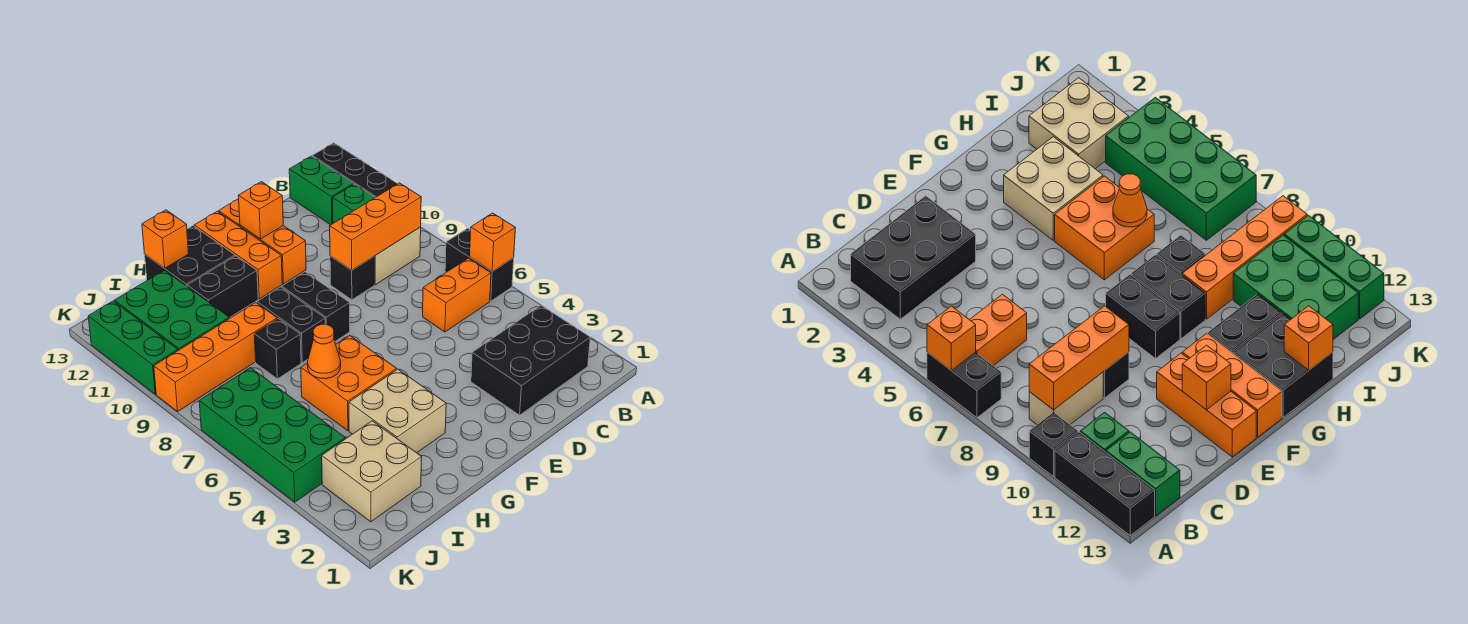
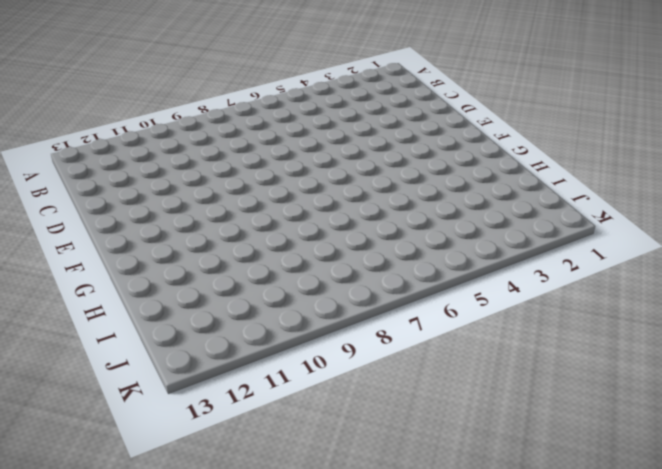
none -> black brick A6:A7 level 1
none -> black brick A10 level 1
none -> black brick A11:A13 level 1

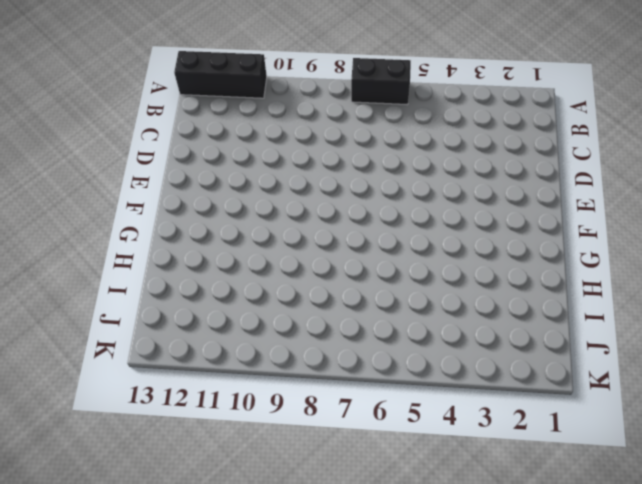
none -> black brick A10 level 1
none -> black brick B2:D3 level 1
none -> orange brick B6:C6 level 1

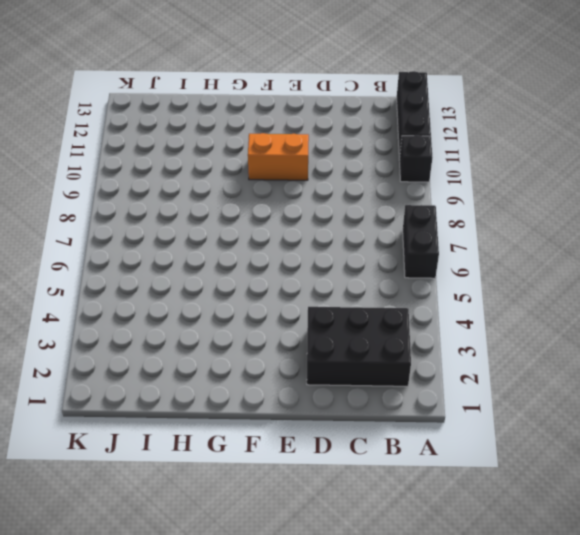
orange brick E10:F10 level 1 -> orange brick B6:C6 level 1
none -> tan brick B9:C9 level 1
none -> green brick B11 level 1
none -> green brick B12:B13 level 1

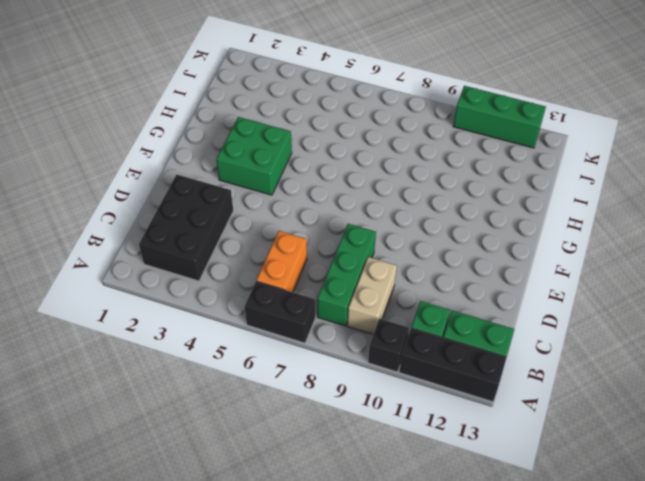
green brick B8:D8 level 1 -> none
green brick F3:G4 level 1 -> tan brick G3:H4 level 1
none -> black brick D9 level 1
none -> orange brick E11:E13 level 1
none -> black brick F8:F9 level 1

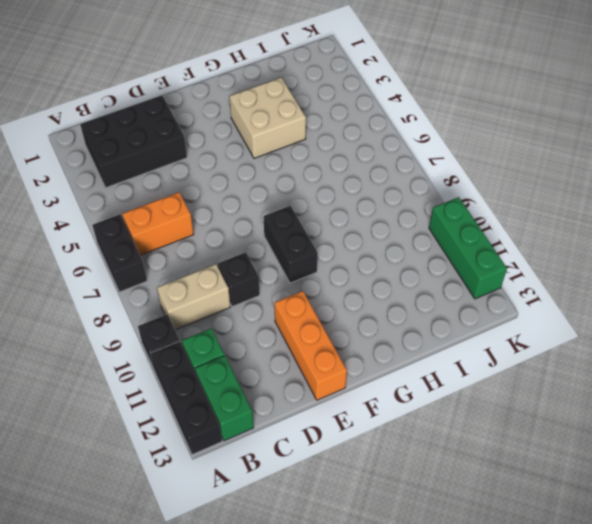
none -> orange brick F11:F13 level 1
none -> orange brick G5:H6 level 1
none -> black brick G8:G9 level 1

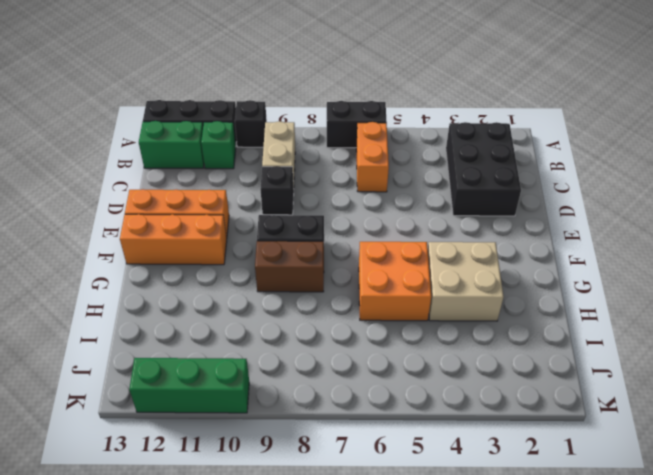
brown brick G8:G9 level 1 -> black brick G8:G9 level 1
none -> black brick G11:H11 level 1
none -> black brick G12:H13 level 1
none -> black brick H8 level 1

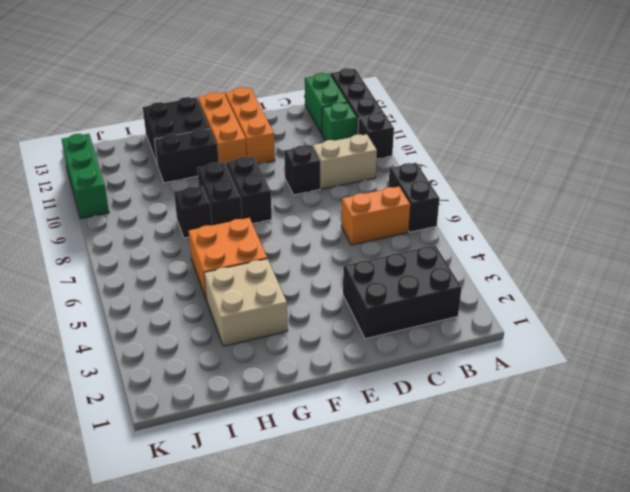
none -> orange brick H9:K9 level 1
none -> tan brick I2:J3 level 1
none -> green brick I10:J12 level 1

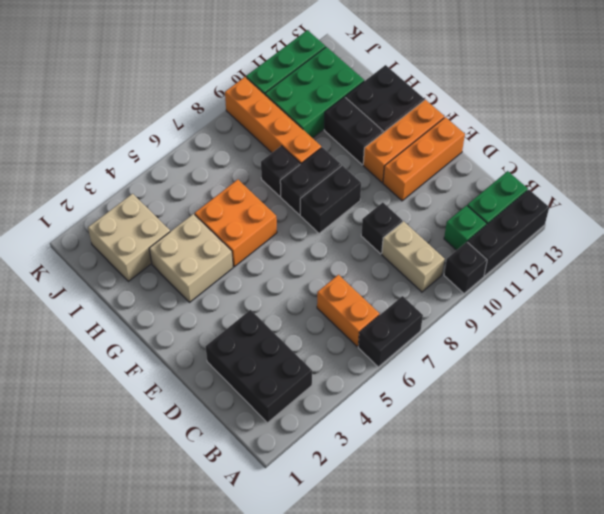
none -> green brick J4:K7 level 1
none -> orange brick A6 level 2
none -> orange brick B9:D9 level 2

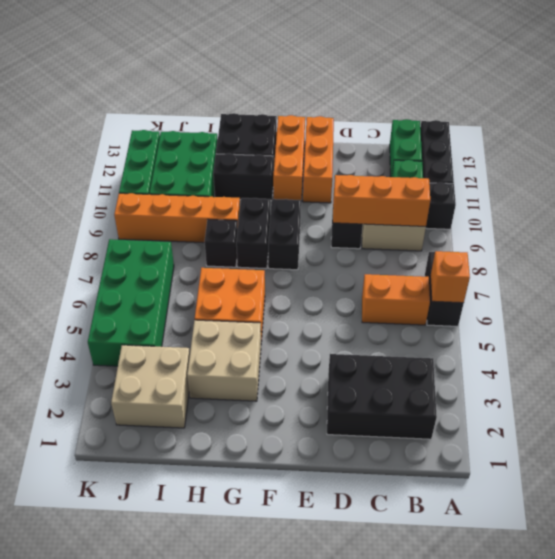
none -> orange brick E12 level 2
none -> orange cone H6 level 2
none -> orange brick H13 level 2

